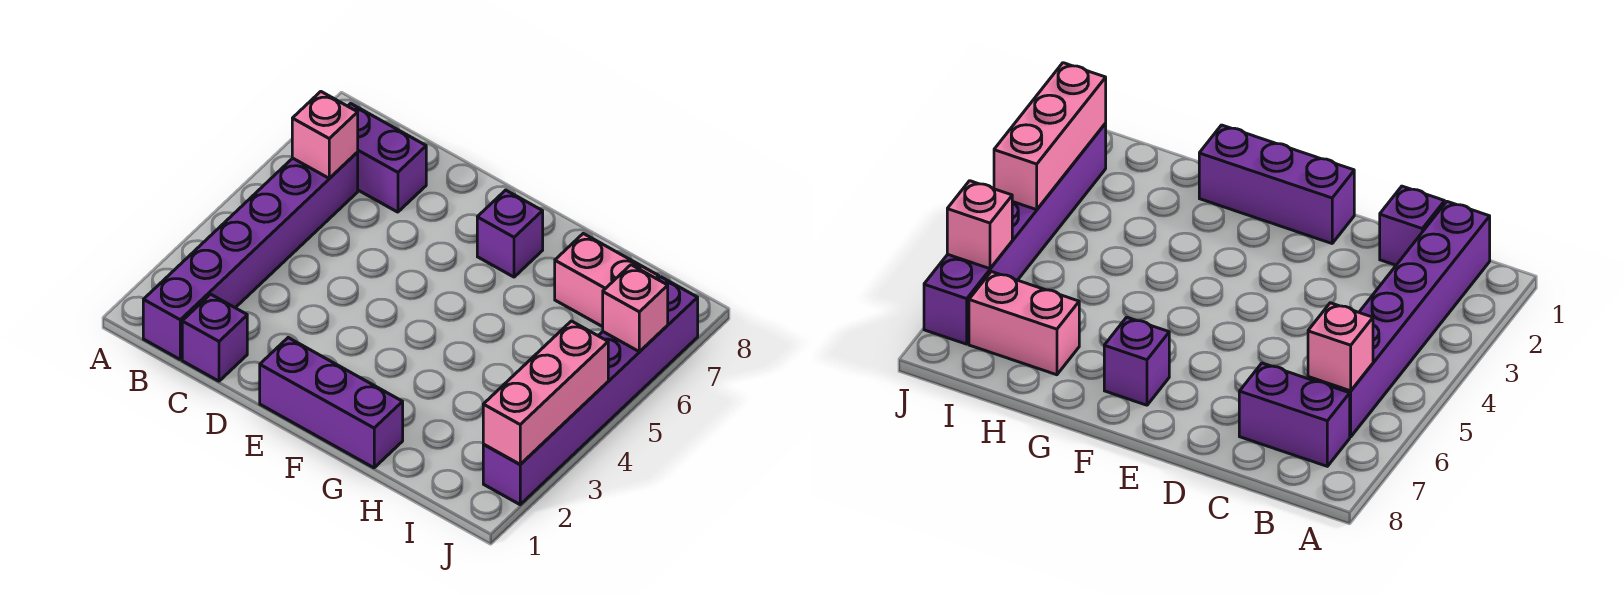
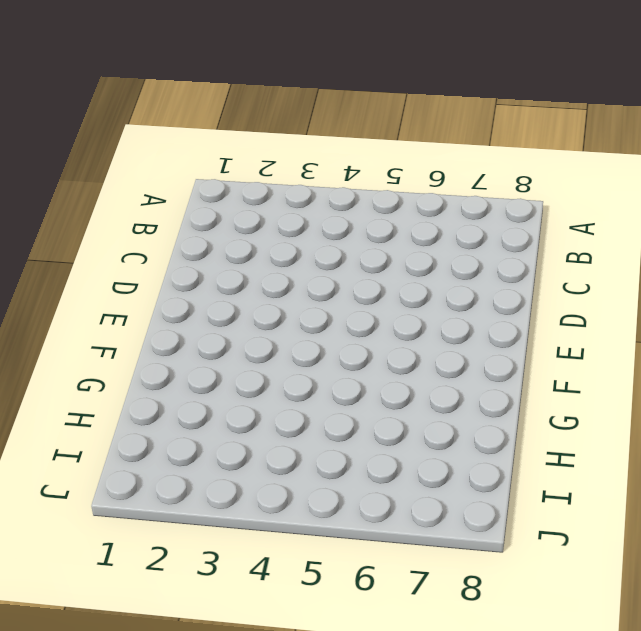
none -> purple brick B1:B6 level 1
none -> purple brick B7:C7 level 1

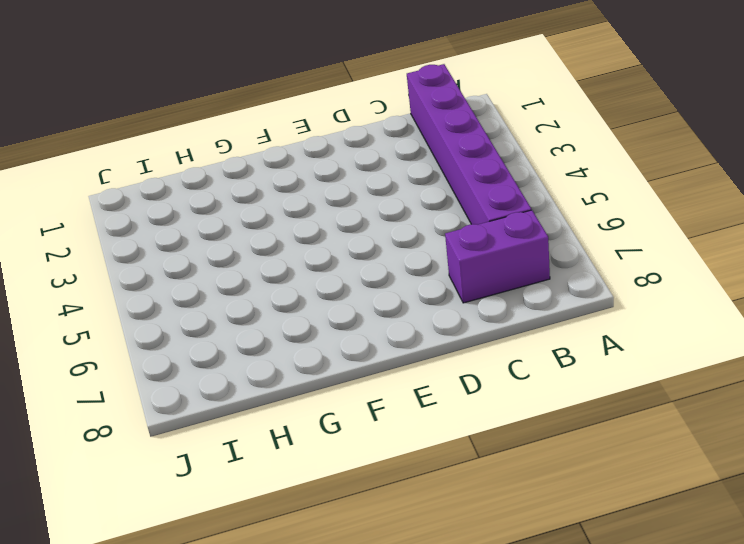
none -> purple brick C1 level 1
none -> purple brick E1:G1 level 1

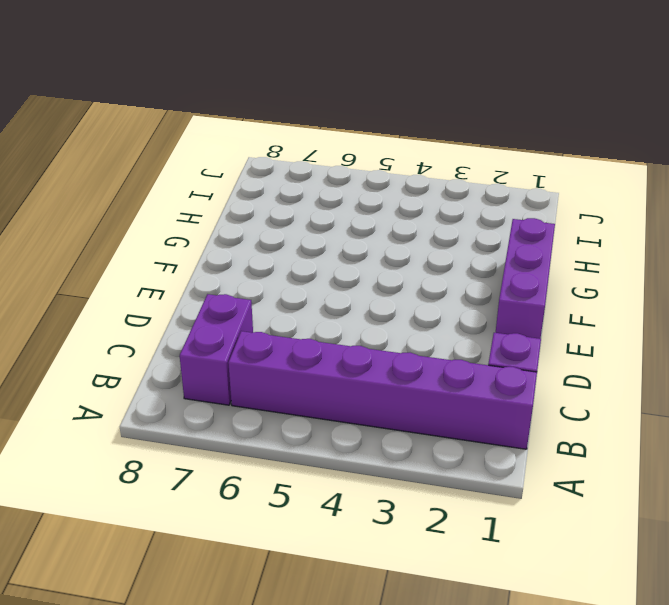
none -> purple brick F7 level 1
none -> pink brick H7:I7 level 1

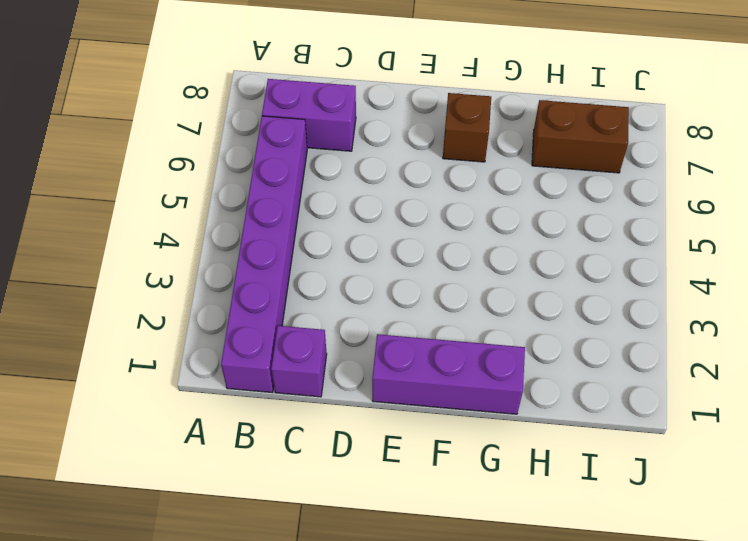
brown brick F7 level 1 -> purple brick F7 level 1
brown brick H7:I7 level 1 -> pink brick H7:I7 level 1
none -> purple brick J2:J7 level 1
none -> pink brick B6 level 2

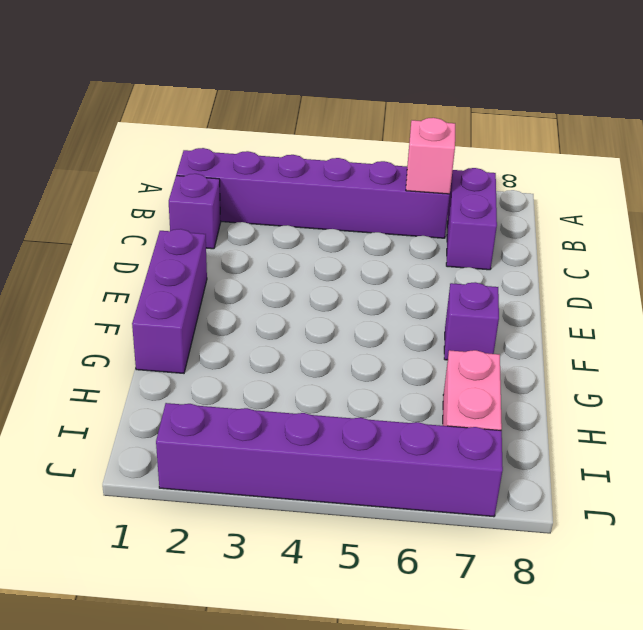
none -> pink brick J2:J4 level 2
none -> pink brick J6 level 2

